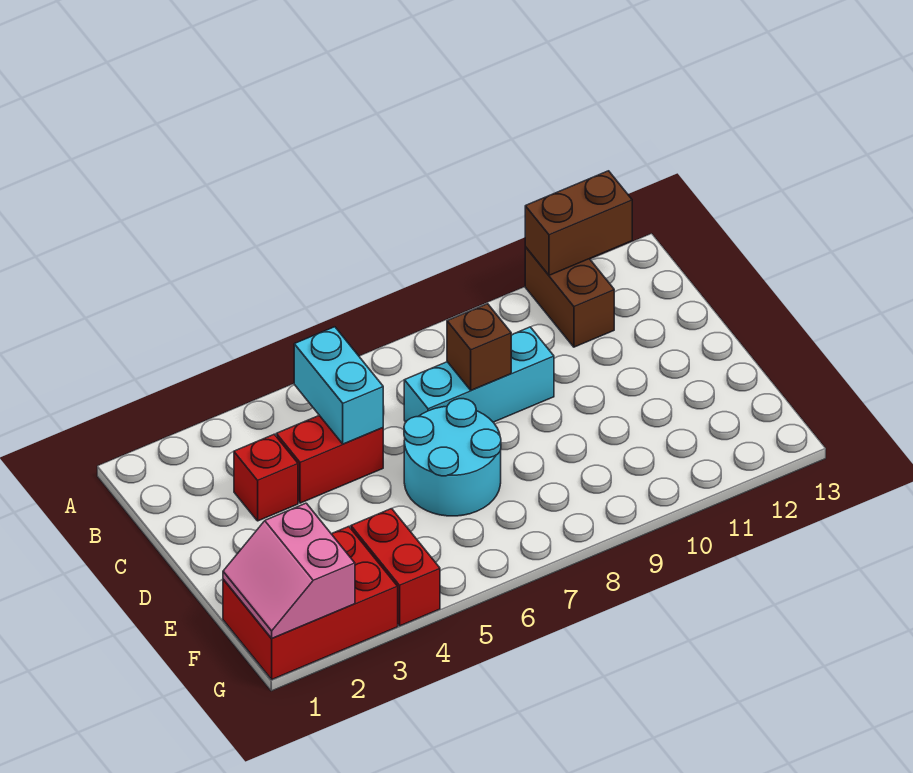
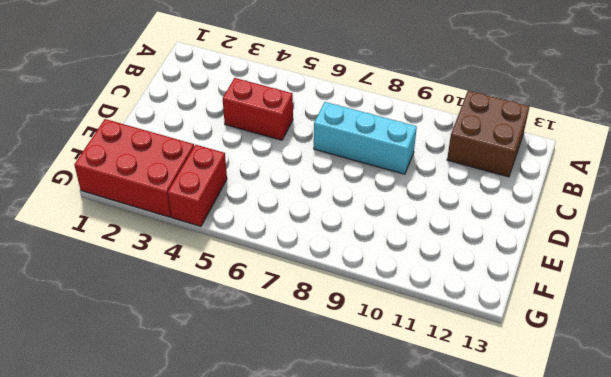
brown brick A11:B12 level 1 -> brown brick A11:B11 level 1
none -> red brick C3 level 1
none -> cyan round brick D6:E7 level 1

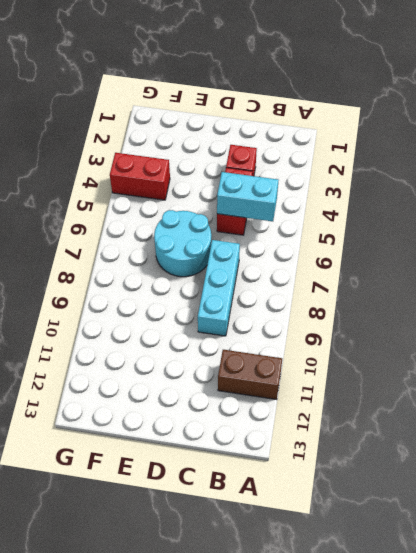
none -> red brick F1:G3 level 1
none -> brown brick A11:A12 level 2

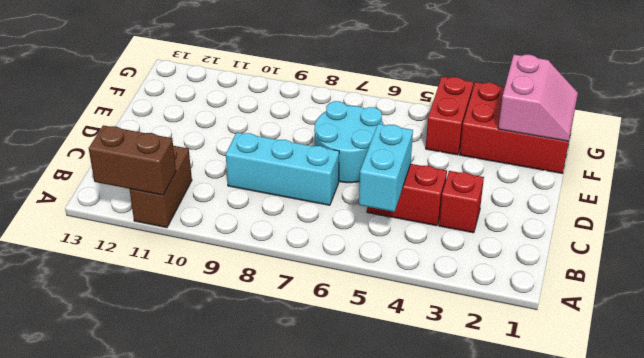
none -> brown brick C8 level 2

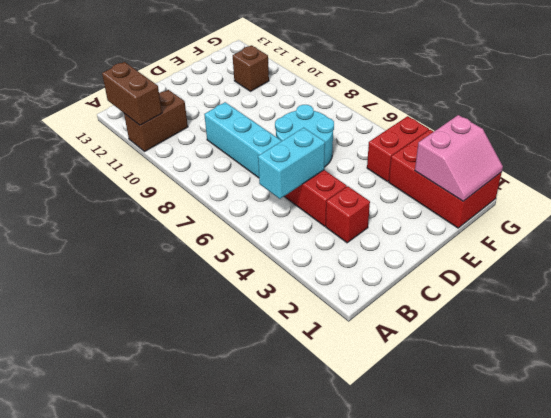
brown brick F11 level 1 -> brown brick C8 level 2

